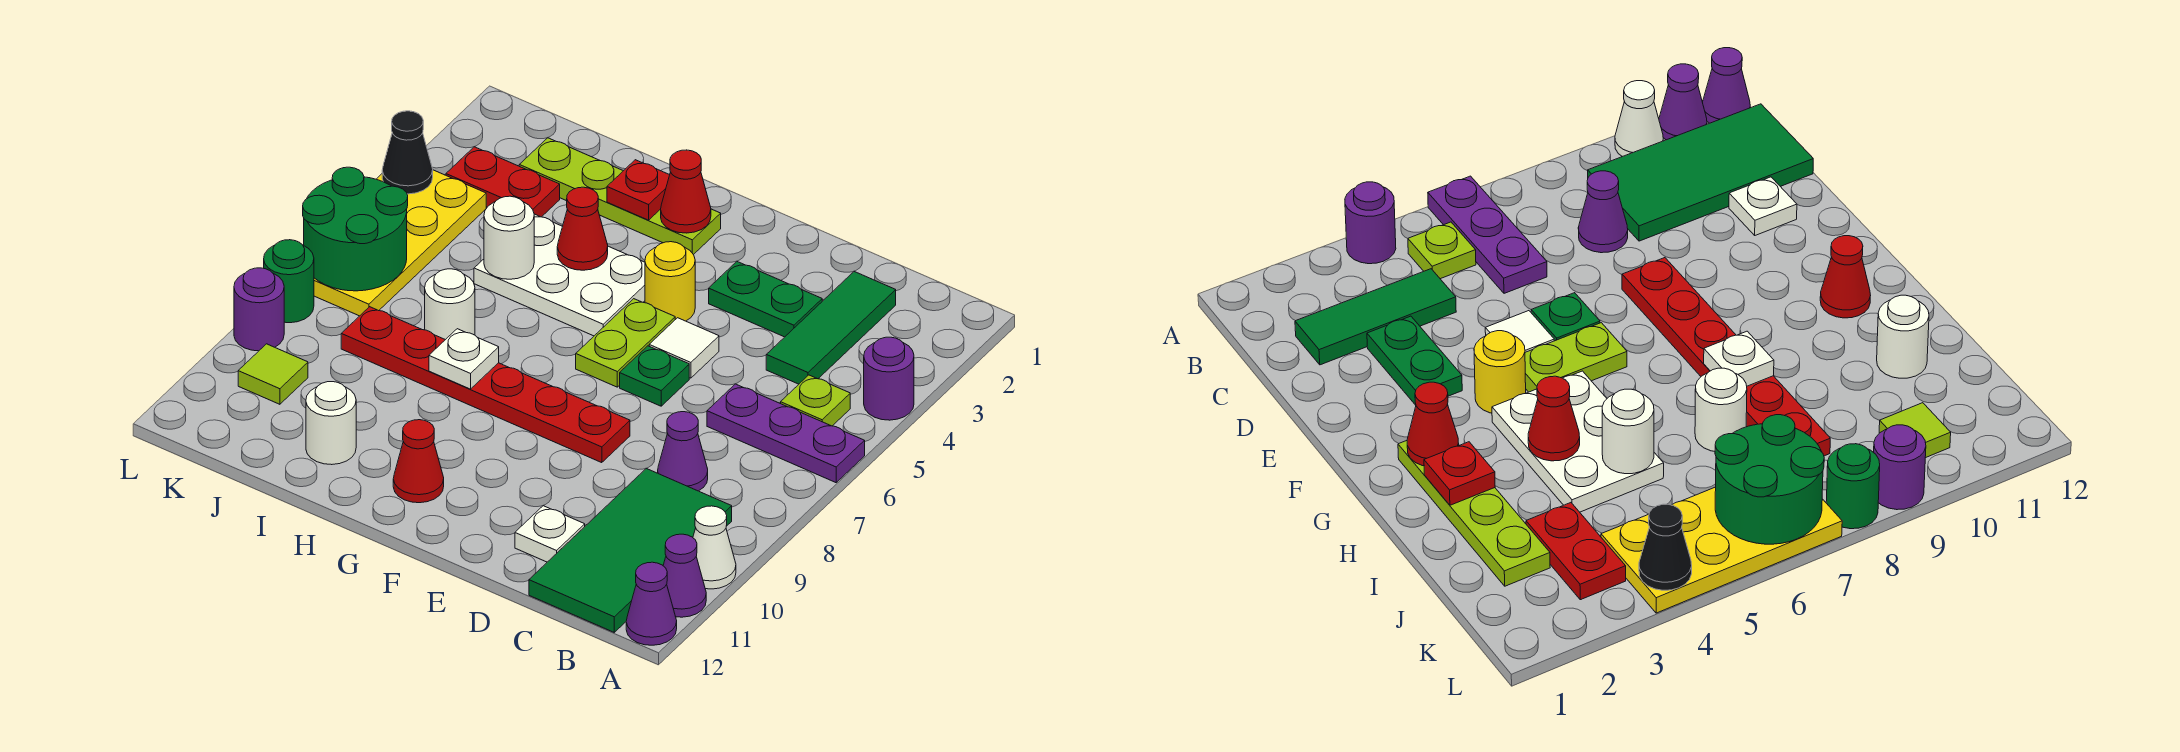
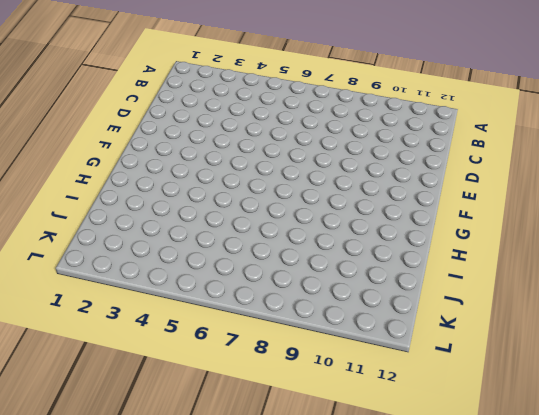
none -> purple round brick A4 level 1
none -> purple plate A6:C6 level 1
none -> white cone A10 level 1
none -> purple cone A11 level 1

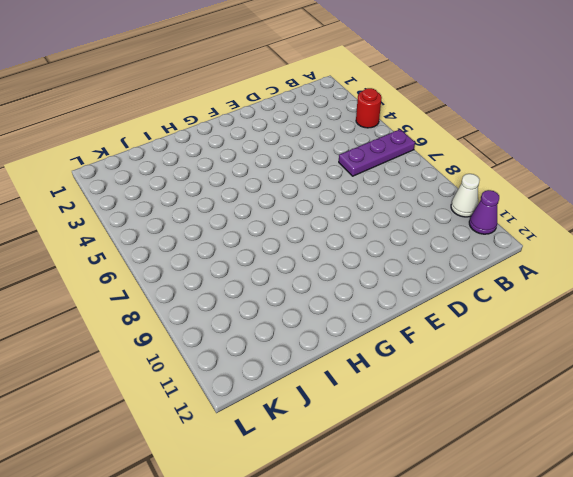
red round brick A4 level 1 -> purple round brick A4 level 1
none -> purple cone A12 level 1
none -> lime plate B5 level 1
none -> green tile B9:C12 level 1
none -> green tile C2:C4 level 1

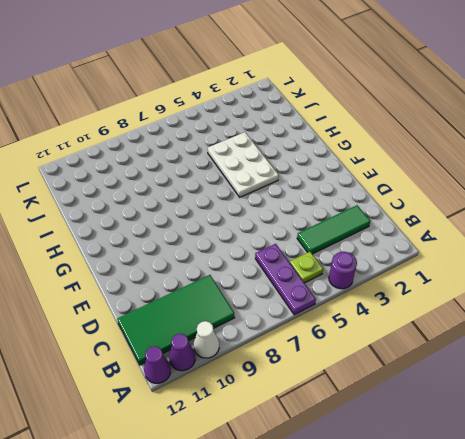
none -> purple cone C8 level 1
none -> green plate D3:E3 level 1
none -> white plate D11 level 1
none -> white tile E5 level 1

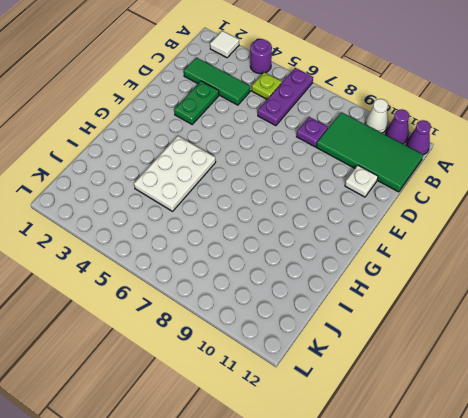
white tile A2 level 1 -> white tile E5 level 1
purple plate C8 level 1 -> purple cone C8 level 1
none -> green plate E6 level 1
none -> red plate E8:J8 level 1
none -> yellow round brick F4 level 1
none -> lime plate F5:F6 level 1

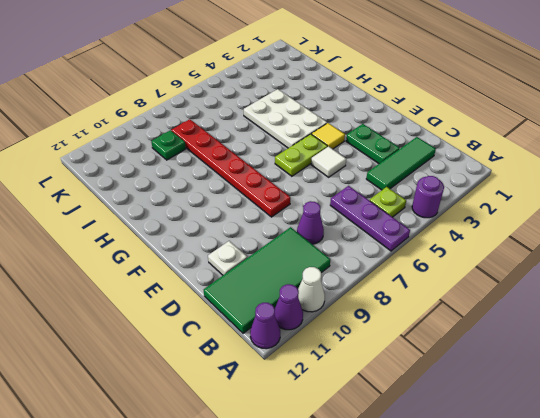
yellow tile F4 level 1 -> yellow round brick F4 level 1
green plate J9 level 1 -> green plate E6 level 1
none -> lime plate G2:J2 level 1
none -> red cone G11 level 1
none -> white round brick I7 level 1
none -> white round brick I11 level 1

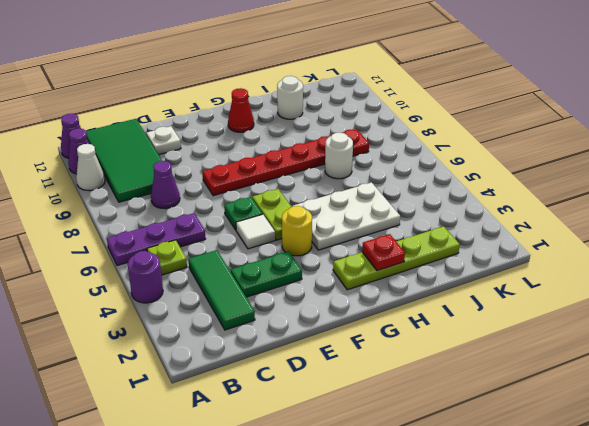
none -> red plate J3:K3 level 1
none -> yellow plate K4:L7 level 1
none -> lime tile K10 level 1
none -> green round brick L8 level 1

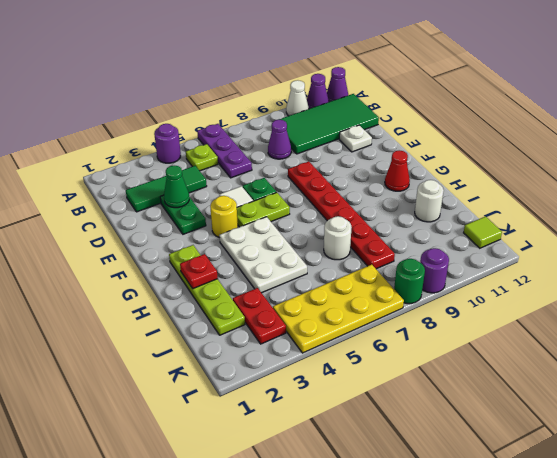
green cone D3 level 2 -> none
lime tile K12 level 1 -> lime tile K10 level 1
none -> red cone G2 level 2
none -> red cone H4 level 2
none -> white plate H8 level 2
none -> white round brick I5 level 2

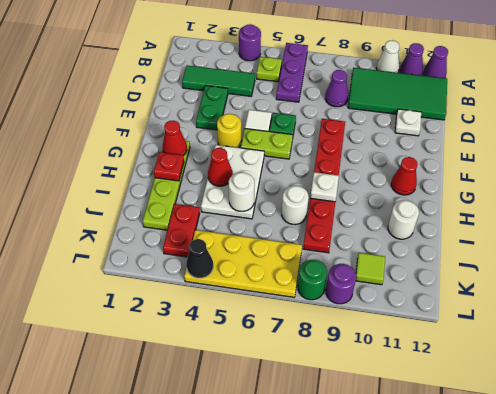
none -> green round brick K6:L7 level 2

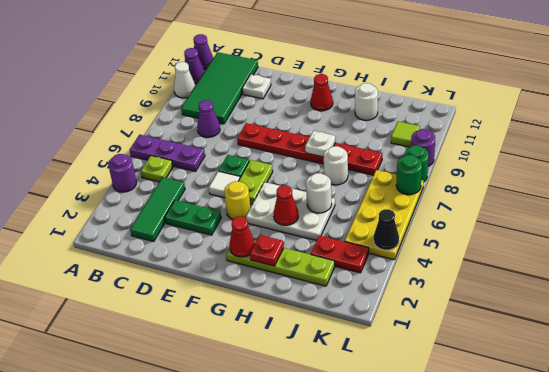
green round brick L7 level 2 -> green round brick K6:L7 level 2

